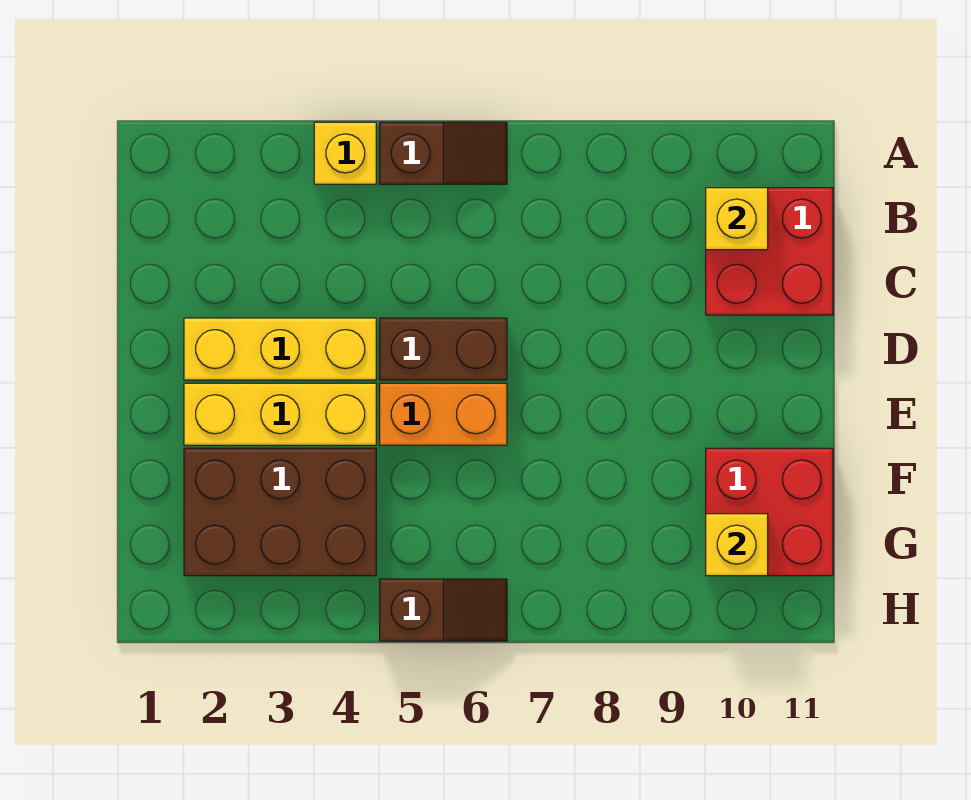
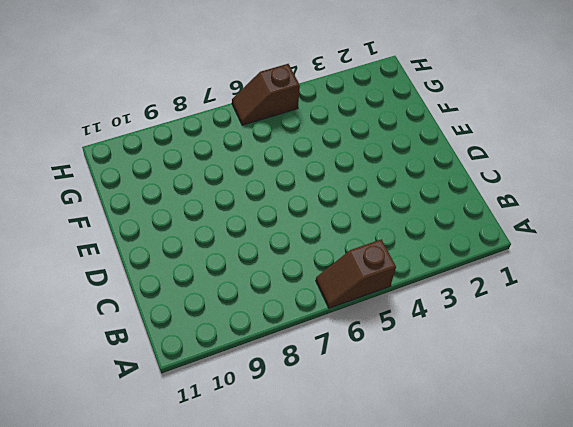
none -> yellow brick A4 level 1
none -> red brick B10:C11 level 1
none -> yellow brick D2:D4 level 1

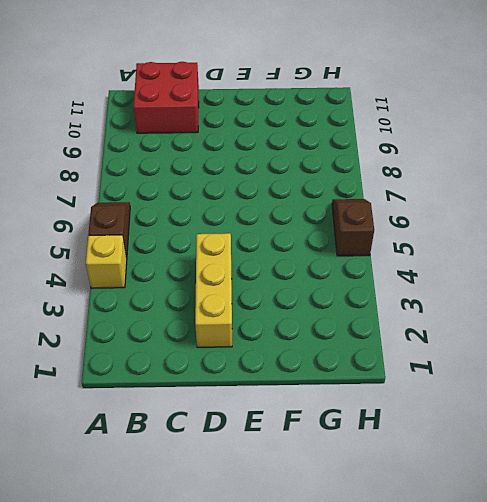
none -> brown brick D5:D6 level 1
none -> yellow brick E2:E4 level 1
none -> orange brick E5:E6 level 1

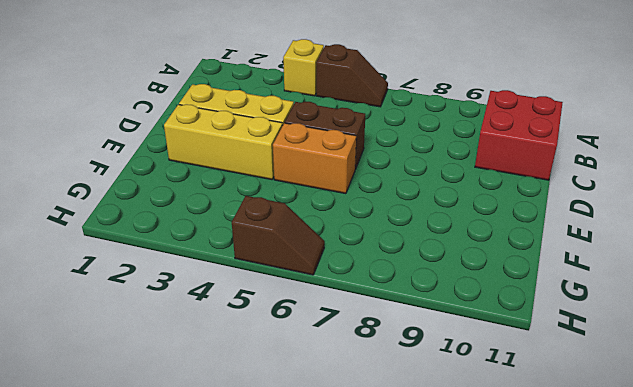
none -> brown brick F2:G4 level 1
none -> red brick F10:G11 level 1
none -> yellow brick B10 level 2

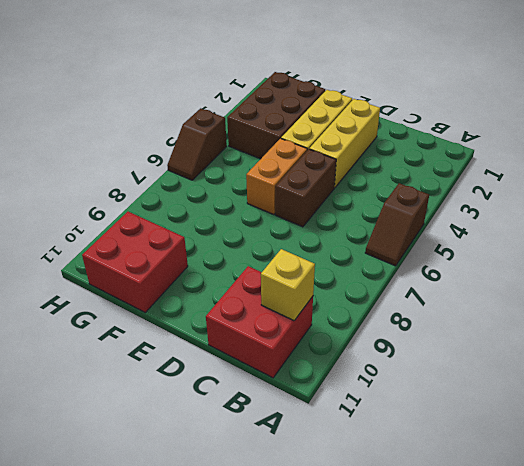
none -> yellow brick A4 level 1
none -> yellow brick G10 level 2

